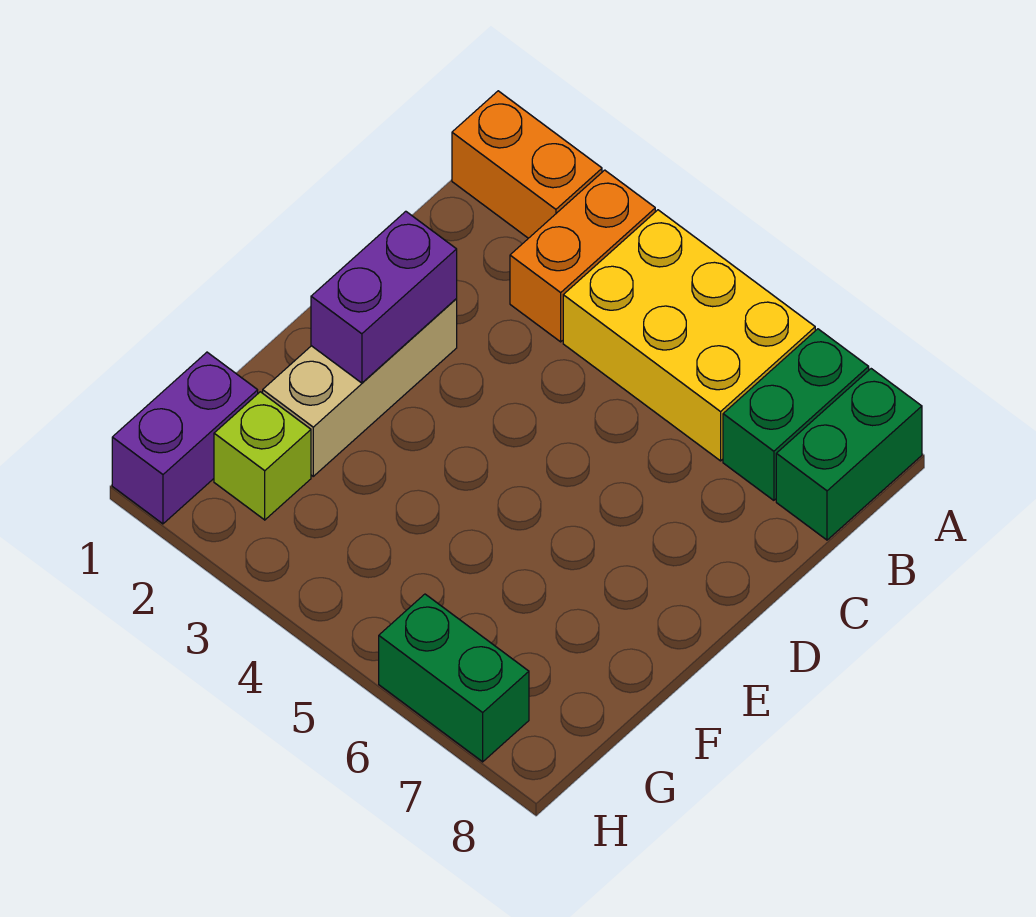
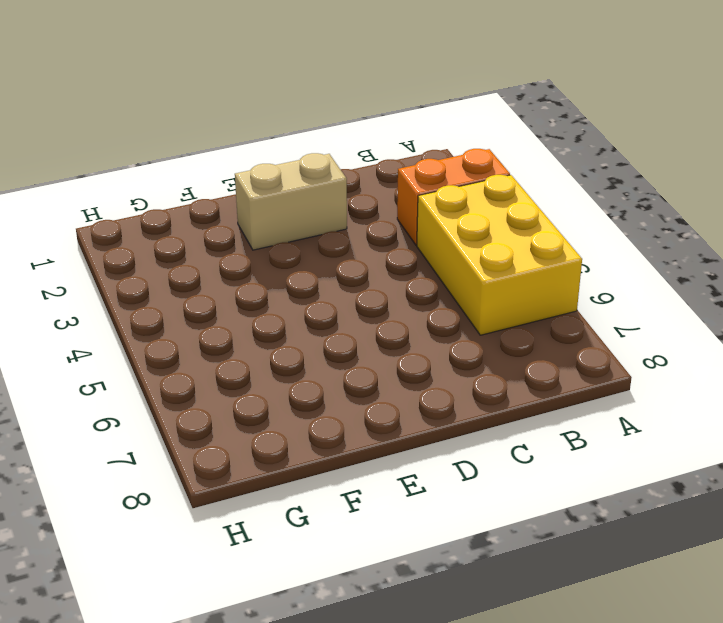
tan brick D2:E2 level 1 -> tan brick D2:F2 level 1
none -> orange brick A1:A2 level 1
none -> green brick A7:B7 level 1

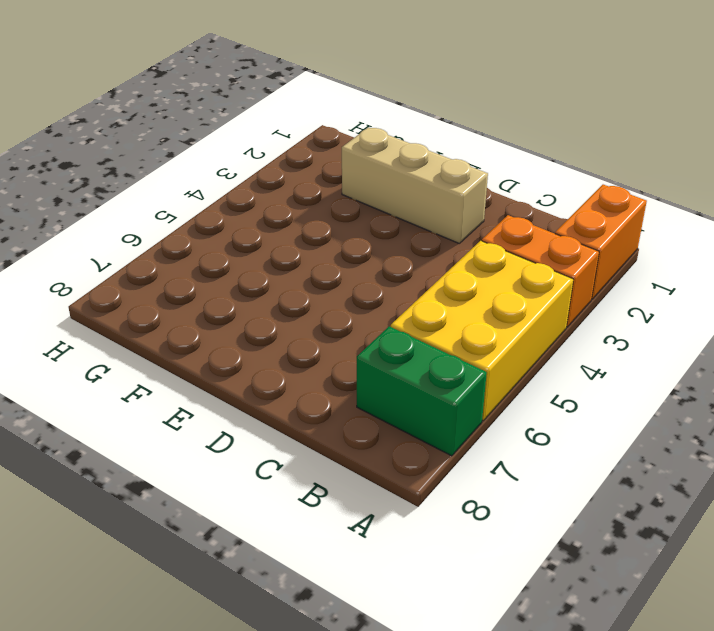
none -> green brick A8:B8 level 1
none -> purple brick G1:H1 level 1

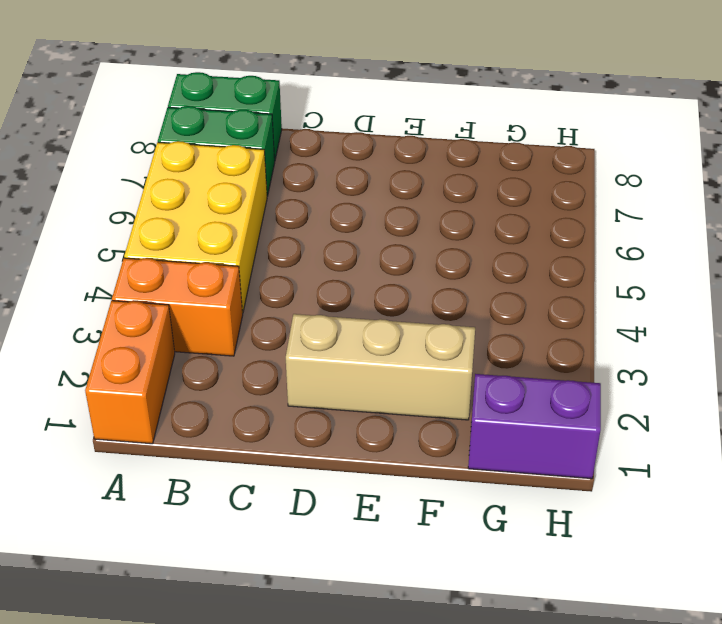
none -> lime brick G2 level 1
none -> green brick H6:H7 level 1

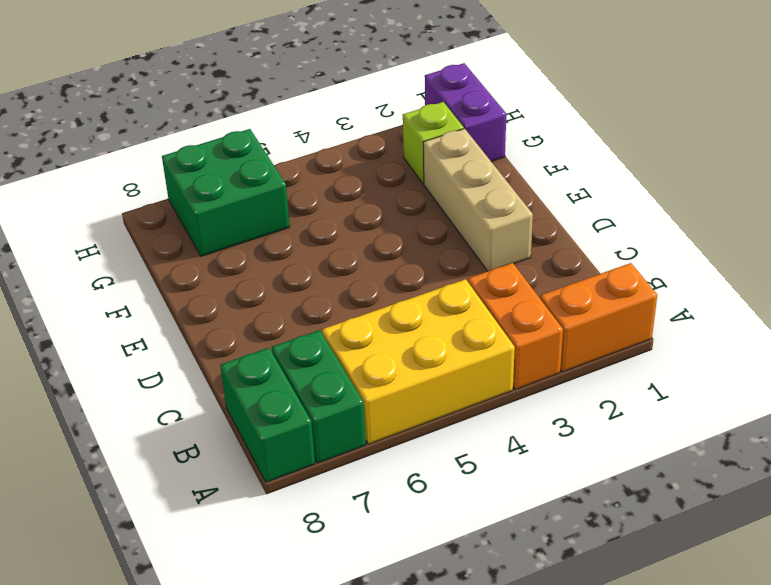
green brick G6:H7 level 1 -> green brick H6:H7 level 1
none -> purple brick D2:E2 level 2

